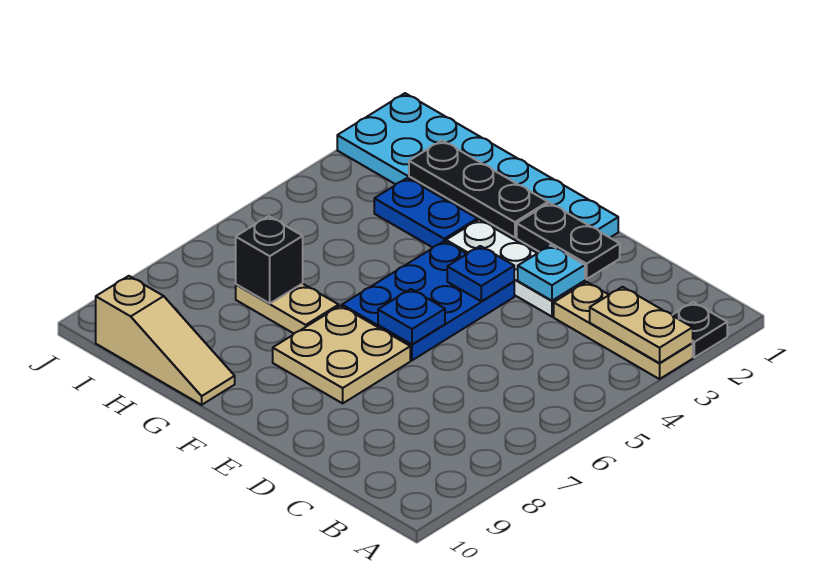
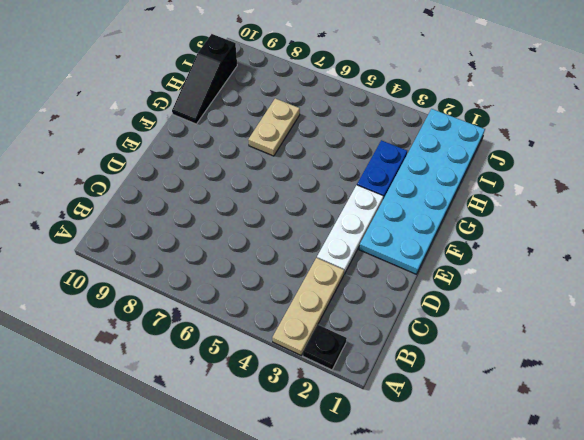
black slope G10:I10 level 1 top I -> tan slope G10:I10 level 1 top I
none -> blue plate E4:F6 level 1
none -> tan plate E7:F8 level 1
none -> tan plate A3:B3 level 2

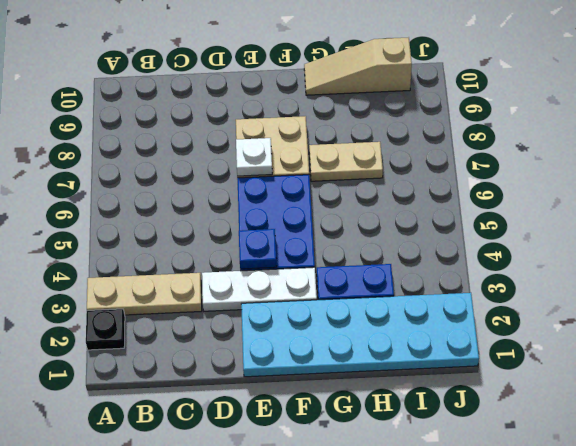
white plate E7 level 2 -> none
none -> tan plate A3:B3 level 2
none -> black plate D2:E2 level 2
none -> cyan plate D3 level 2

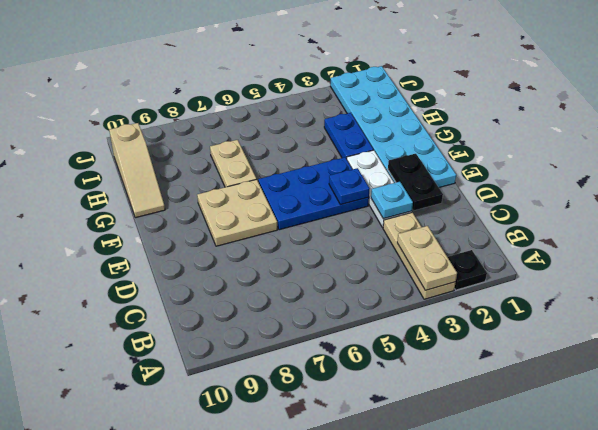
none -> blue plate E6 level 2
none -> black plate F2:H2 level 2
none -> black brick H7 level 2

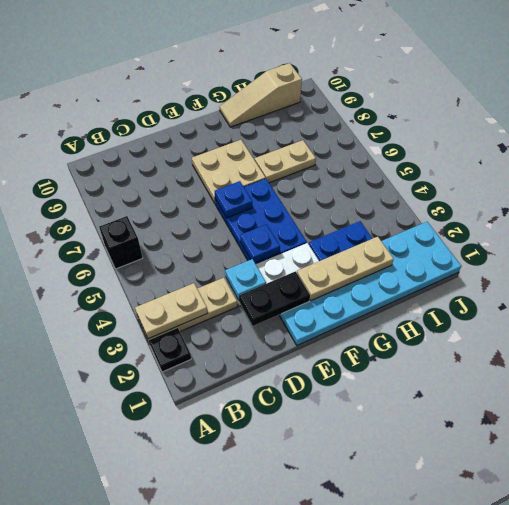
black brick A6 level 1 -> black brick H7 level 2
tan plate F2:H2 level 2 -> black plate F2:H2 level 2

